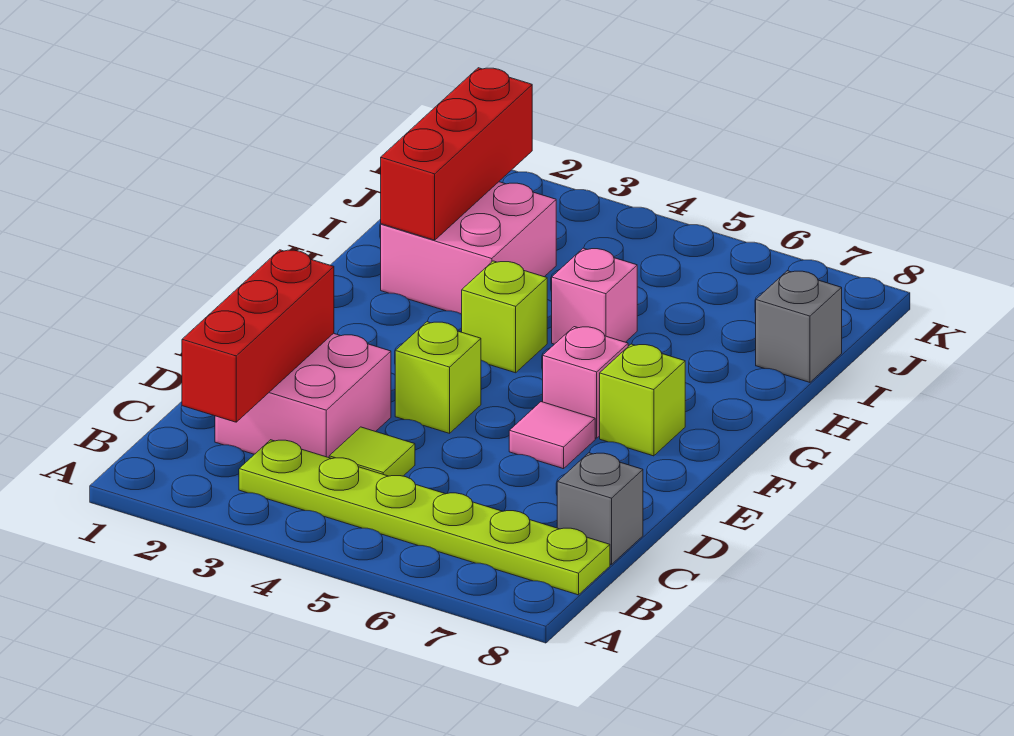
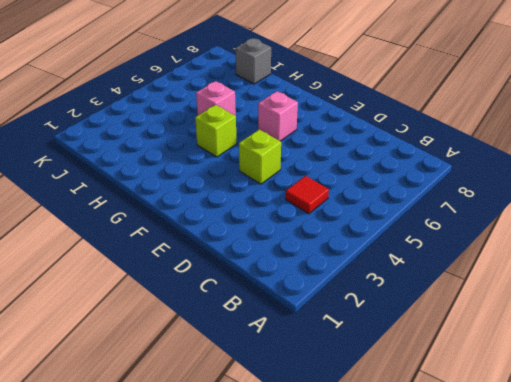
red tile C4 level 1 -> lime tile C4 level 1
none -> lime plate B3:B8 level 1
none -> pink brick C2:D3 level 1
none -> grey brick C8 level 1

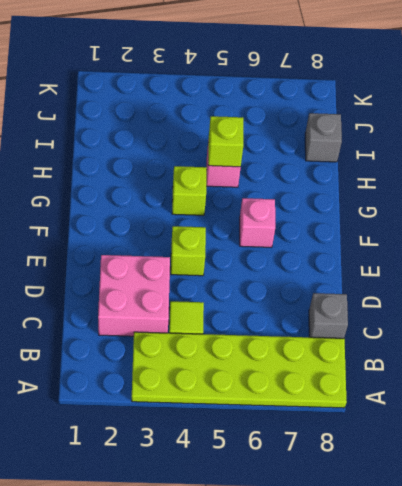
lime plate A3:B8 level 1 -> lime plate B3:B8 level 1
lime brick H5 level 2 -> lime brick F7 level 1
none -> pink tile E6 level 1
none -> pink brick H2:I3 level 1
none -> red brick B2:D2 level 2

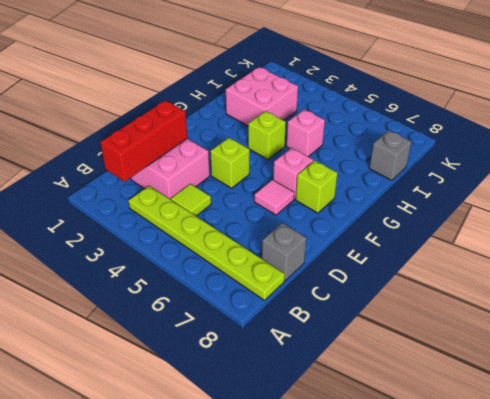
none -> red brick H2:J2 level 2

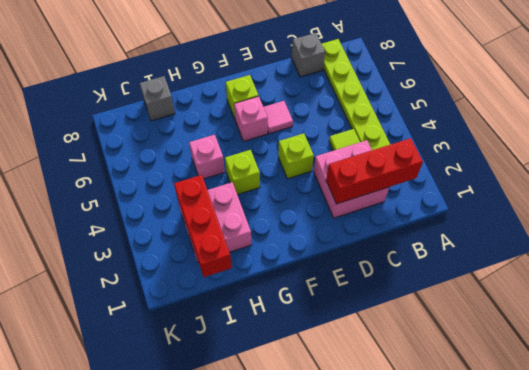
red brick I1:I3 level 2 -> red brick H2:J2 level 2

